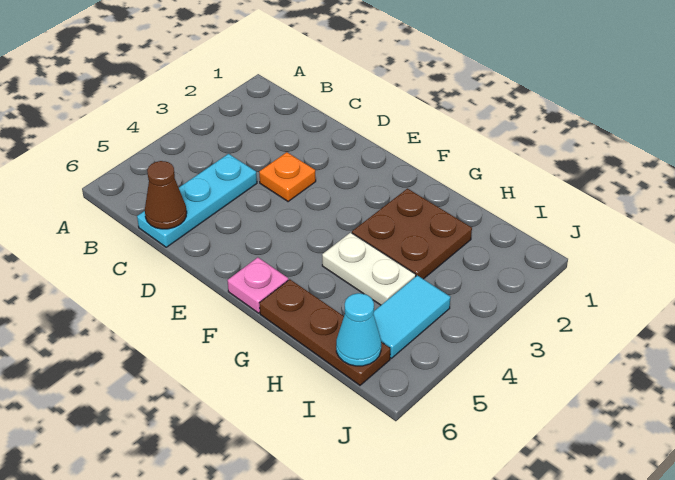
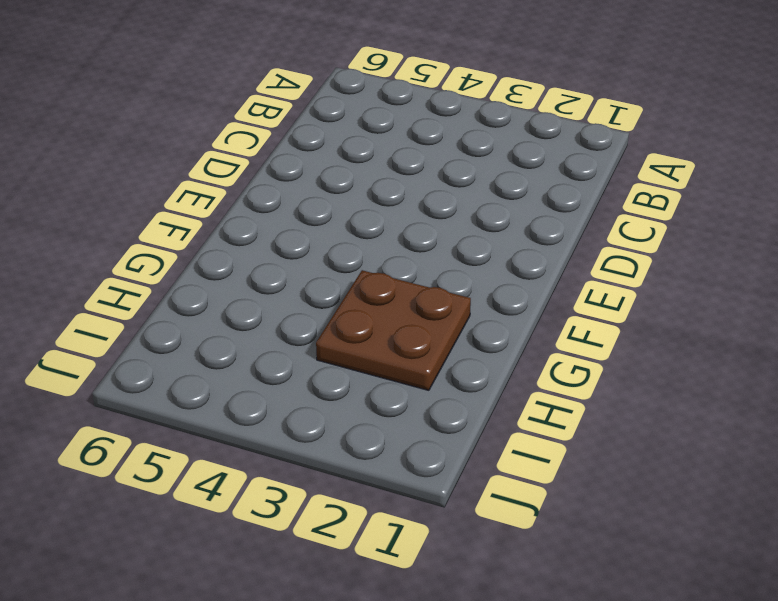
none -> cyan plate C4:C6 level 1
none -> orange plate D3 level 1

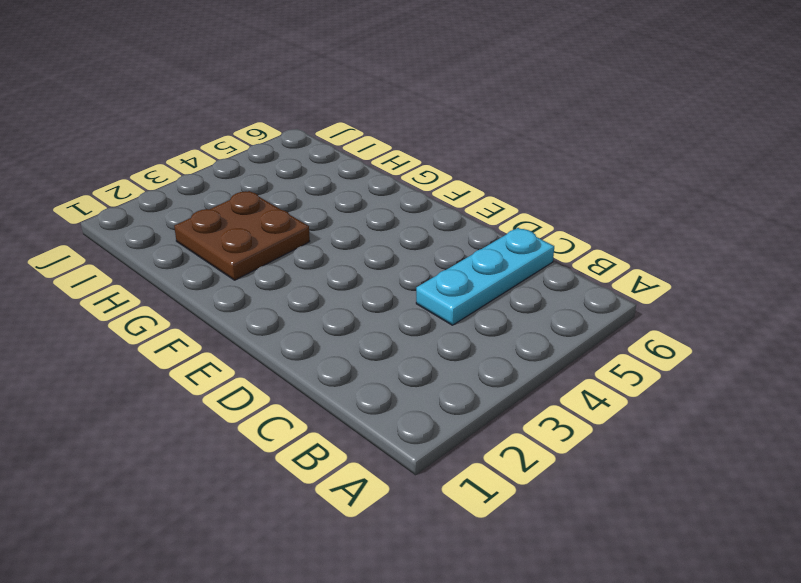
none -> orange plate D3 level 1
none -> pink plate F6 level 1

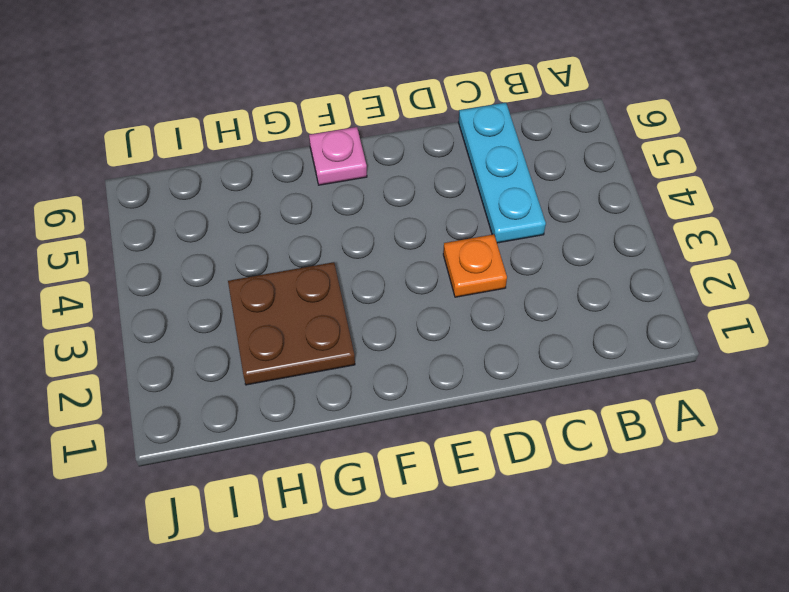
none -> white plate G4:H4 level 1
none -> brown plate G6:I6 level 1

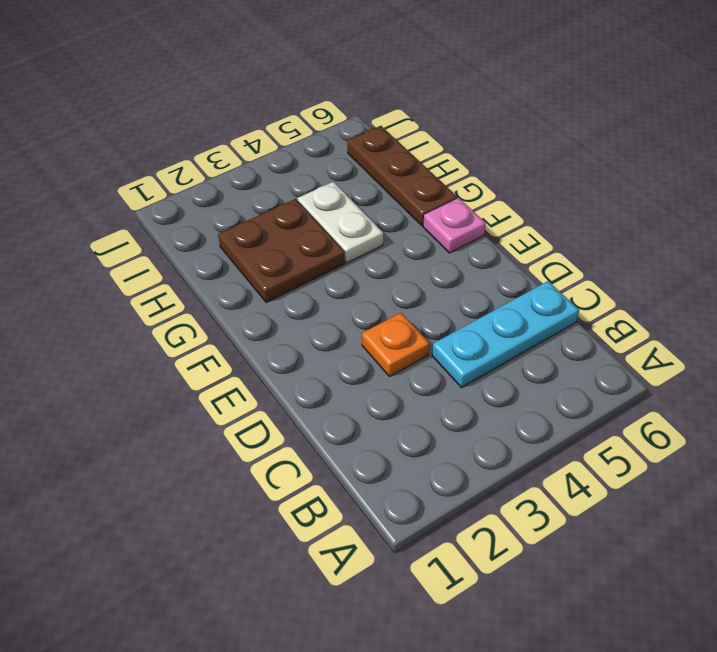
none -> cyan tile I4:I5 level 1
none -> brown cone C6 level 2

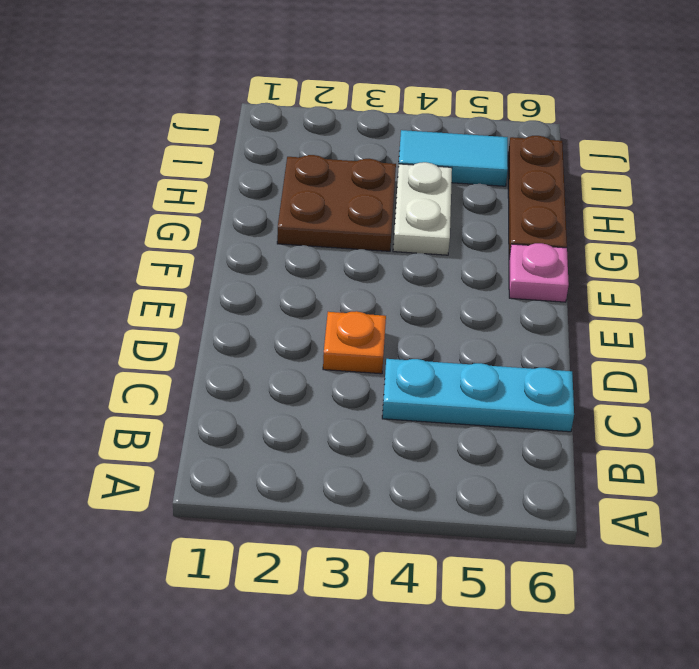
none -> brown cone C6 level 2
none -> cyan cone I6 level 2

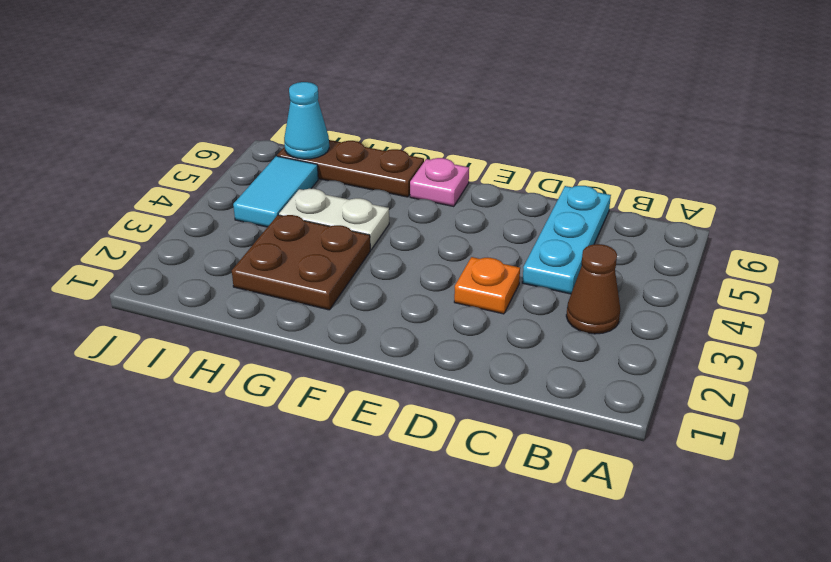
brown cone B3 level 1 -> brown cone C6 level 2

